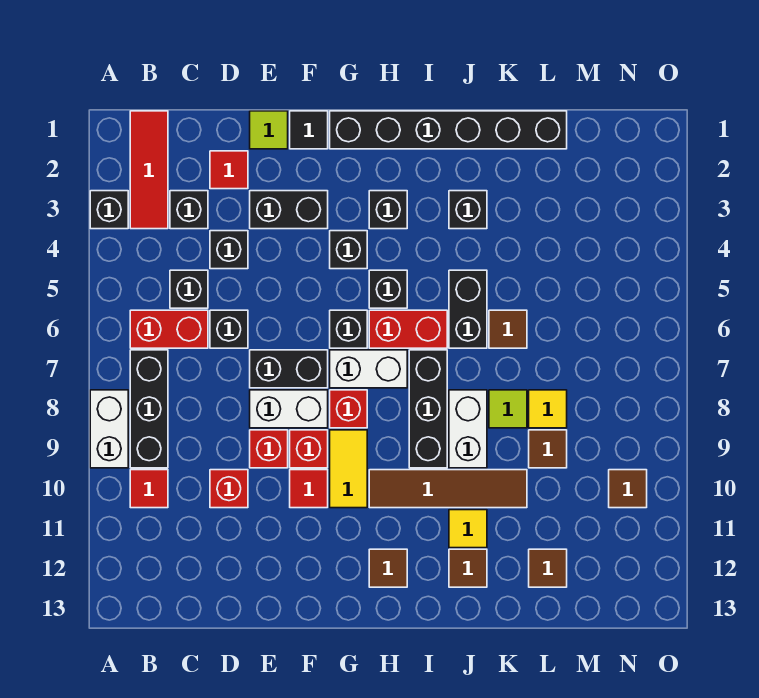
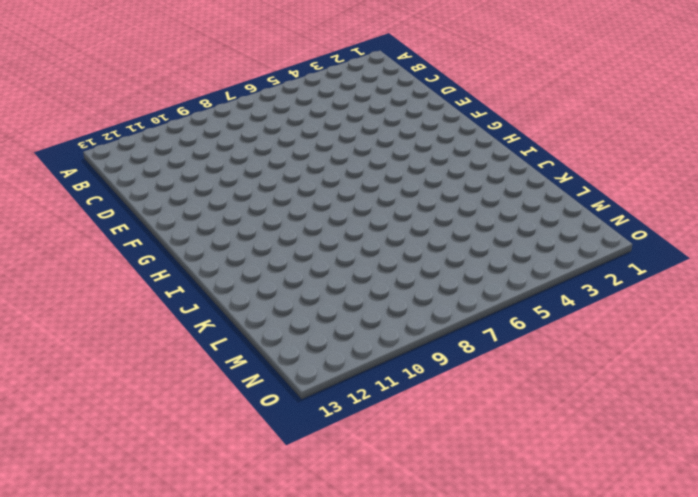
none -> black brick A3 level 1
none -> white brick A8:A9 level 1
none -> red tile B1:B3 level 1
none -> red brick B6:C6 level 1

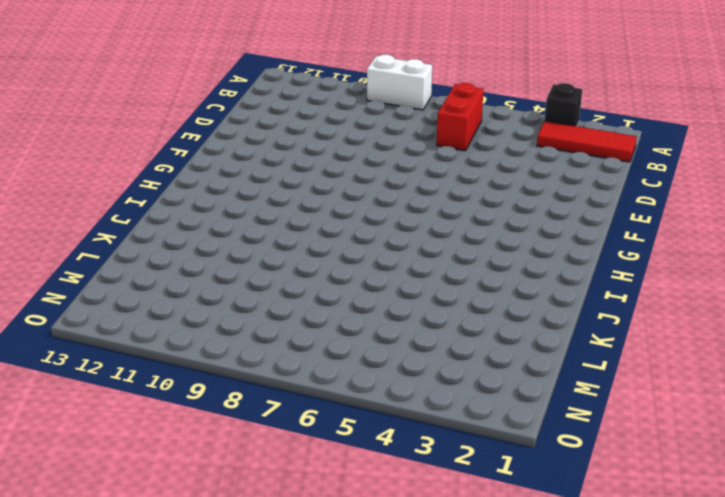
none -> black brick B7:B9 level 1
none -> red tile B10 level 1
none -> black brick C3 level 1
none -> black brick C5 level 1

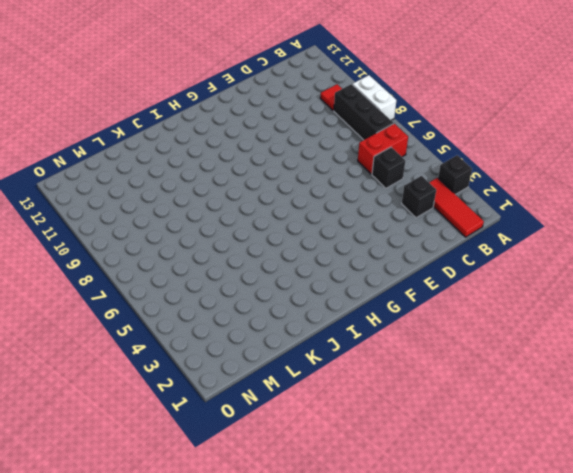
none -> red tile D2 level 1
none -> black brick D4 level 1
none -> black brick D6 level 1
none -> red brick D10 level 1

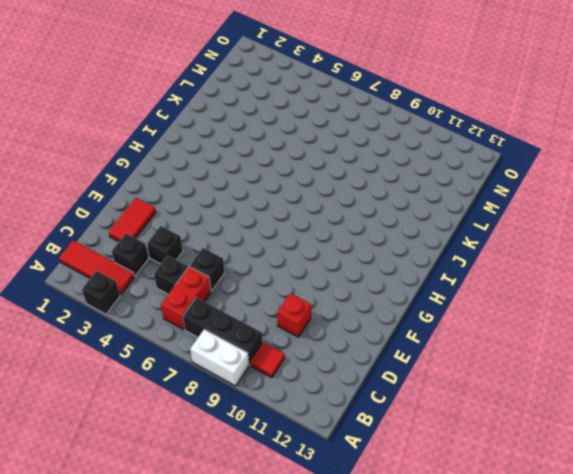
red tile D2:E2 level 1 -> red tile D2 level 1
none -> lime tile E1 level 1
none -> black brick E3:F3 level 1
none -> black brick E7:F7 level 1
none -> white brick E8:F8 level 1

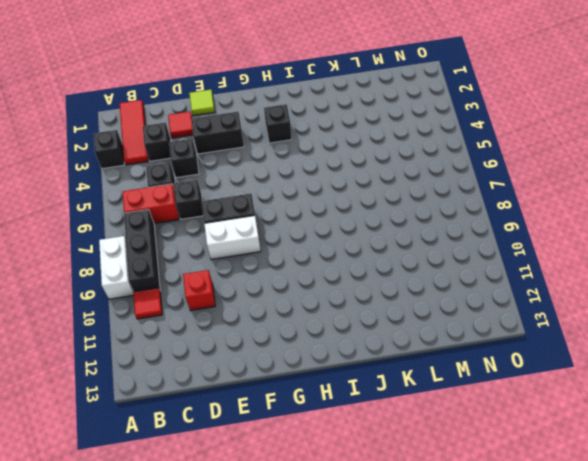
none -> red brick E9 level 1
none -> black tile F1 level 1
none -> red brick F9 level 1
none -> red tile F10 level 1

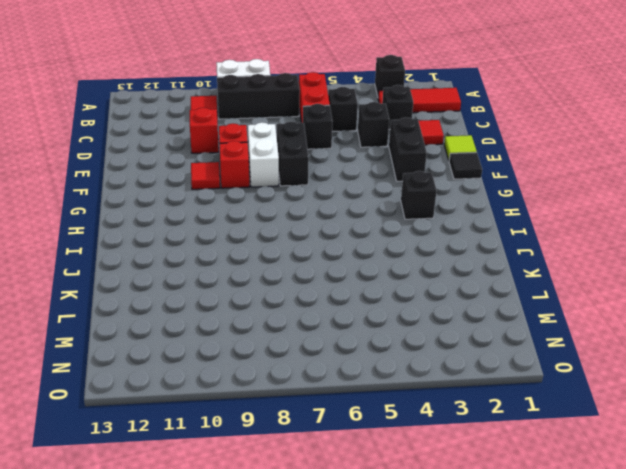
none -> black brick G1:L1 level 1
none -> black brick G4 level 1
none -> black brick G6 level 1
none -> white brick G7:H7 level 1

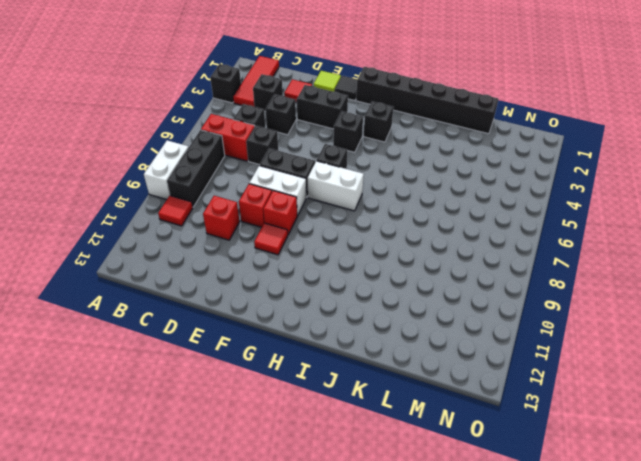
none -> red brick G8 level 1
none -> yellow tile G9:G10 level 1
none -> black brick H5 level 1
none -> red brick H6:I6 level 1

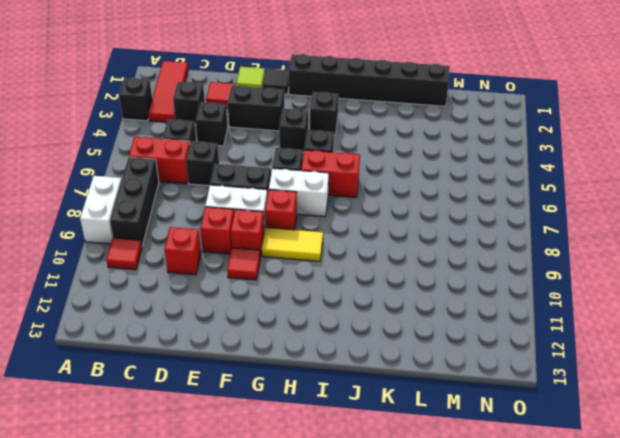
yellow tile G9:H9 level 1 -> yellow tile G9:G10 level 1
none -> brown tile H10:K10 level 1
none -> brown tile H12 level 1
none -> black brick I7:I9 level 1
none -> black brick J3 level 1

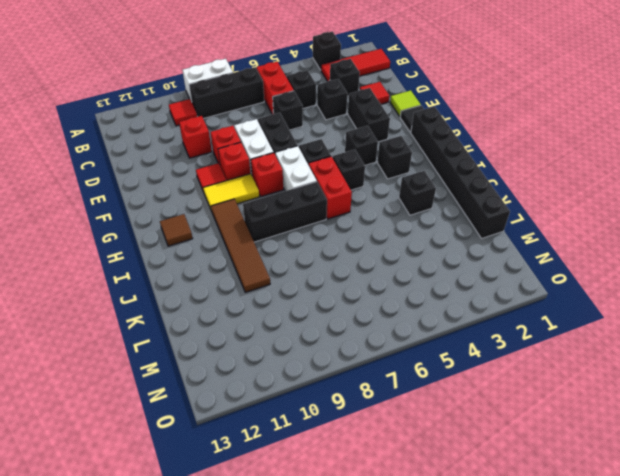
none -> black brick J5:J6 level 1
none -> white brick J8:J9 level 1
none -> yellow tile J11 level 1
none -> brown tile J12 level 1

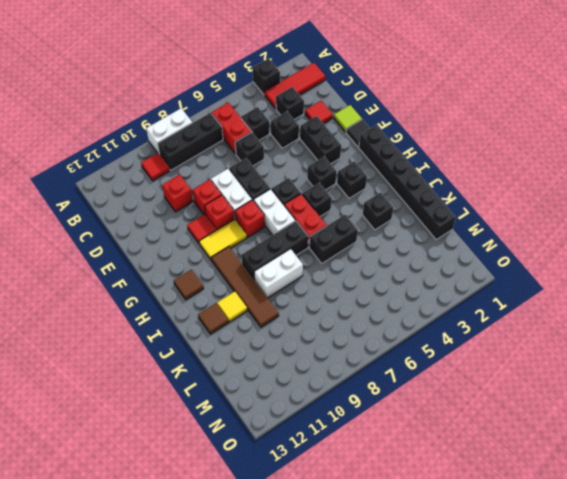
none -> brown tile K6 level 1
none -> lime tile K8 level 1
none -> yellow tile L8 level 1
none -> brown tile L9 level 1

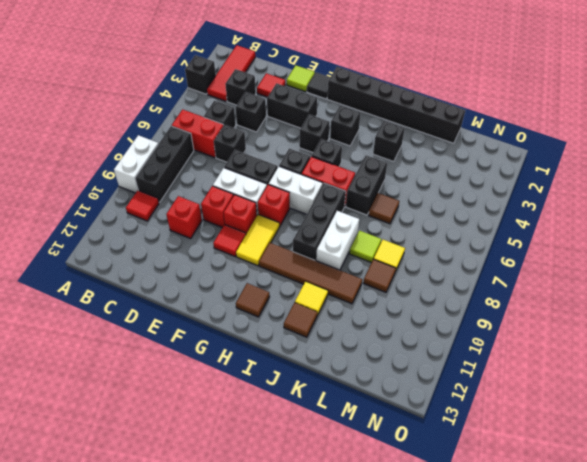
none -> brown tile L12 level 1
none -> brown tile N10 level 1

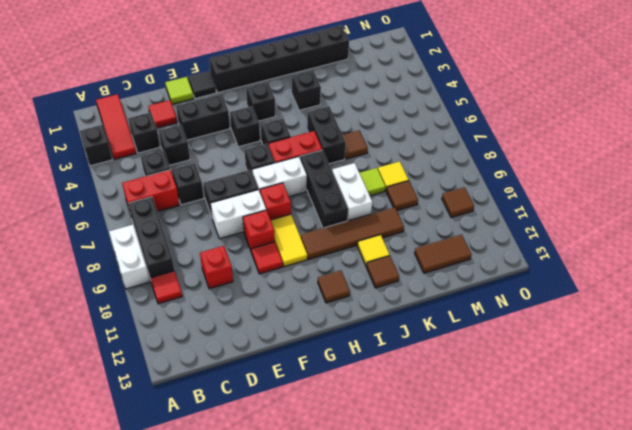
brown tile L12:M12 level 1 -> brown tile L12 level 1
none -> red brick E9 level 1

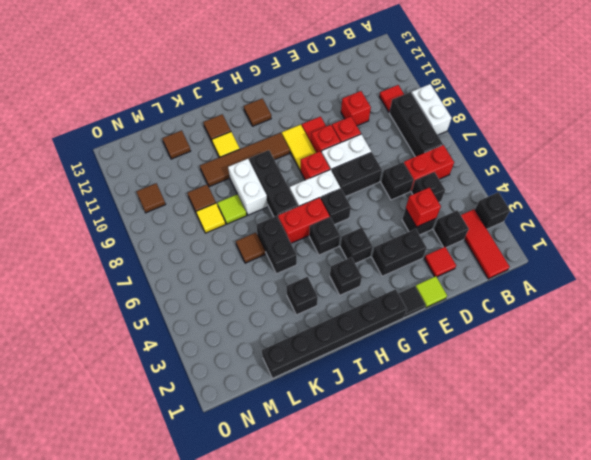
red brick D4 level 2 -> none

